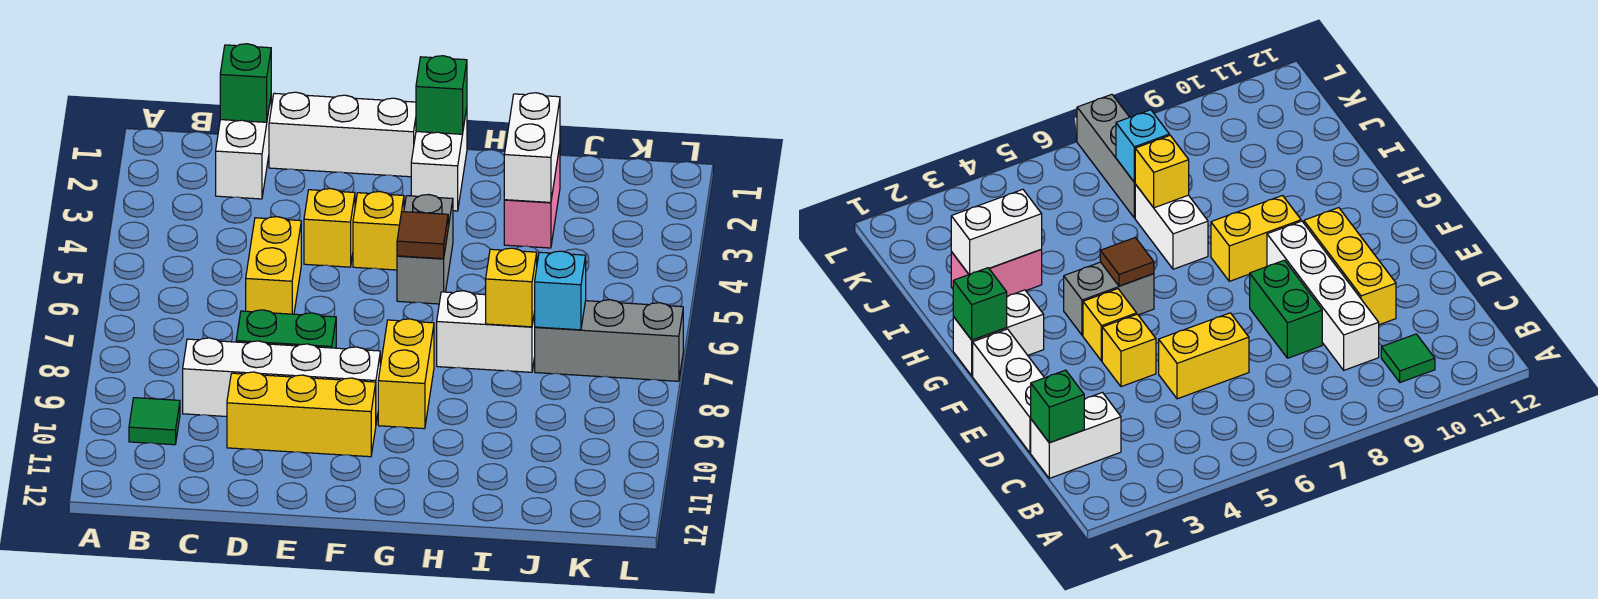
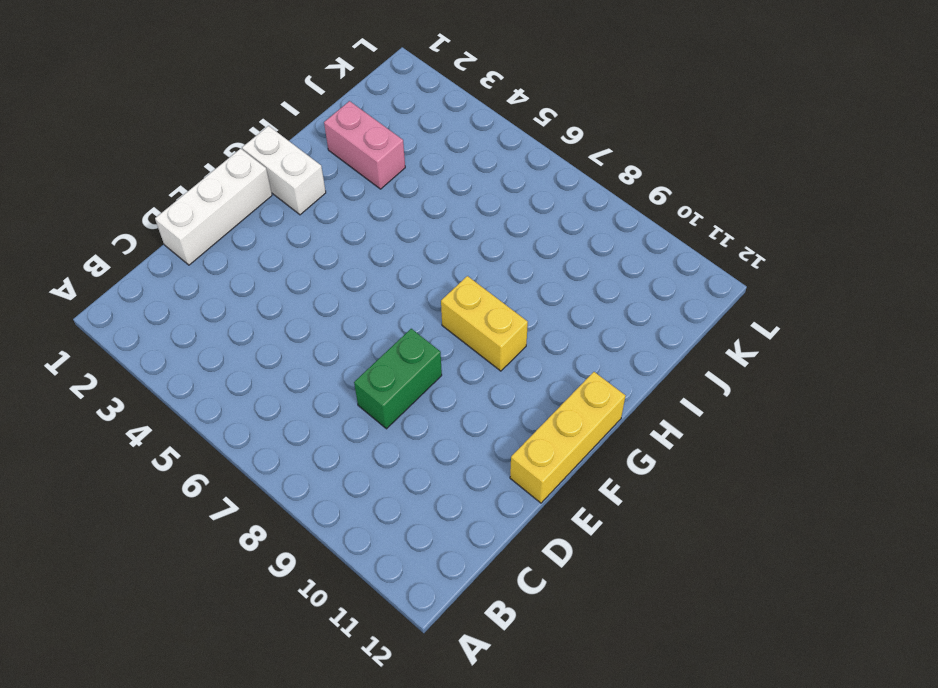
yellow brick E12:G12 level 1 -> yellow brick D10:F10 level 1
none -> green tile B10 level 1
none -> white brick C1:C2 level 1
none -> white brick C9:F9 level 1

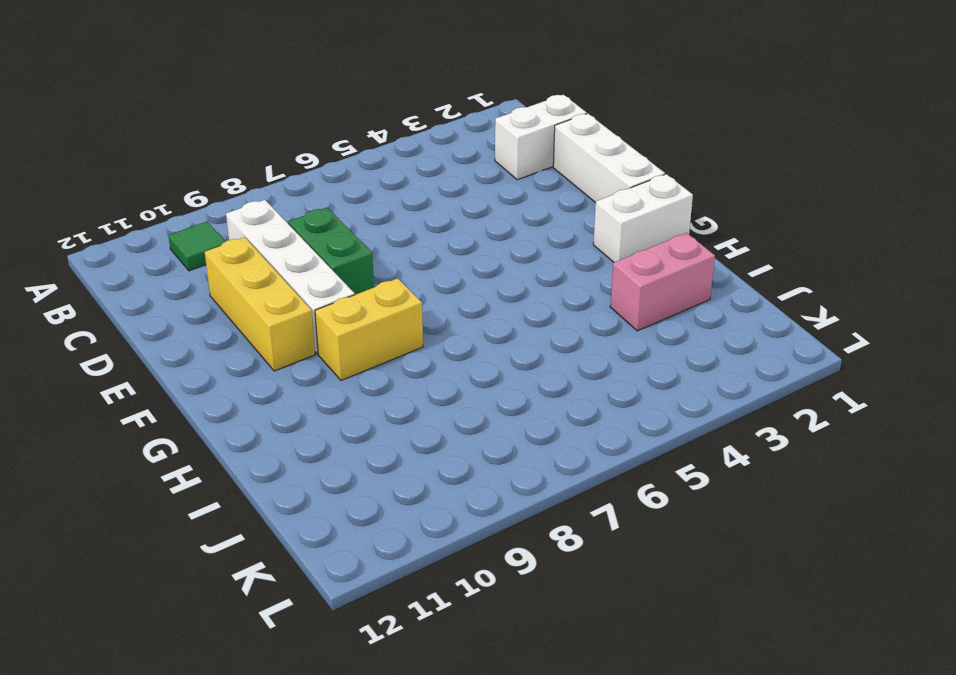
none -> yellow brick D5:D6 level 1
none -> yellow brick E4 level 1
none -> yellow brick F4 level 1

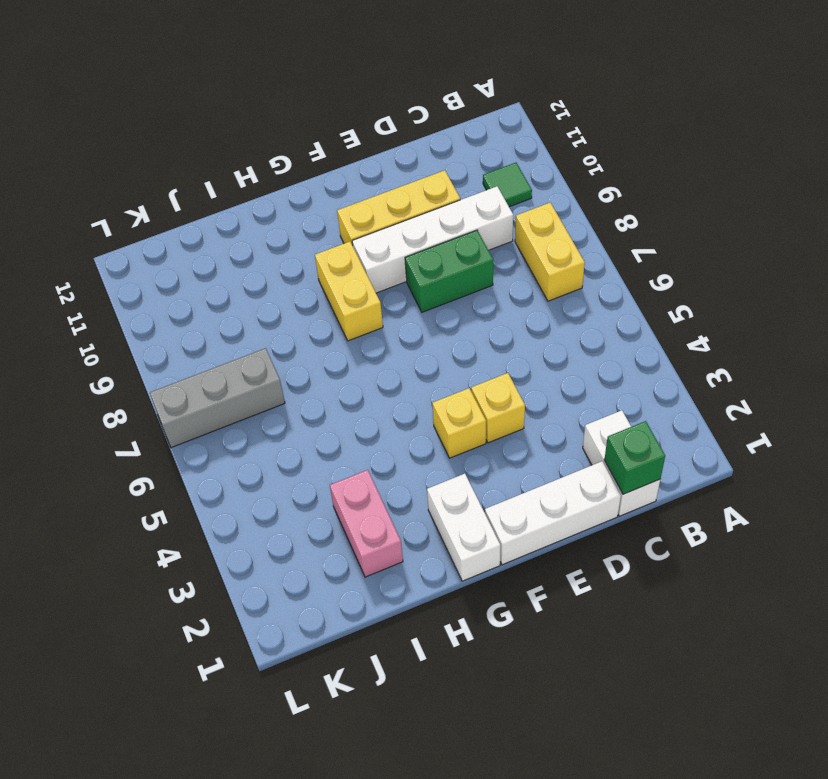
yellow brick B7:B8 level 1 -> yellow brick D5:D6 level 1
none -> grey brick G4:G5 level 1
none -> white brick H7:I7 level 1
none -> green brick G1 level 2

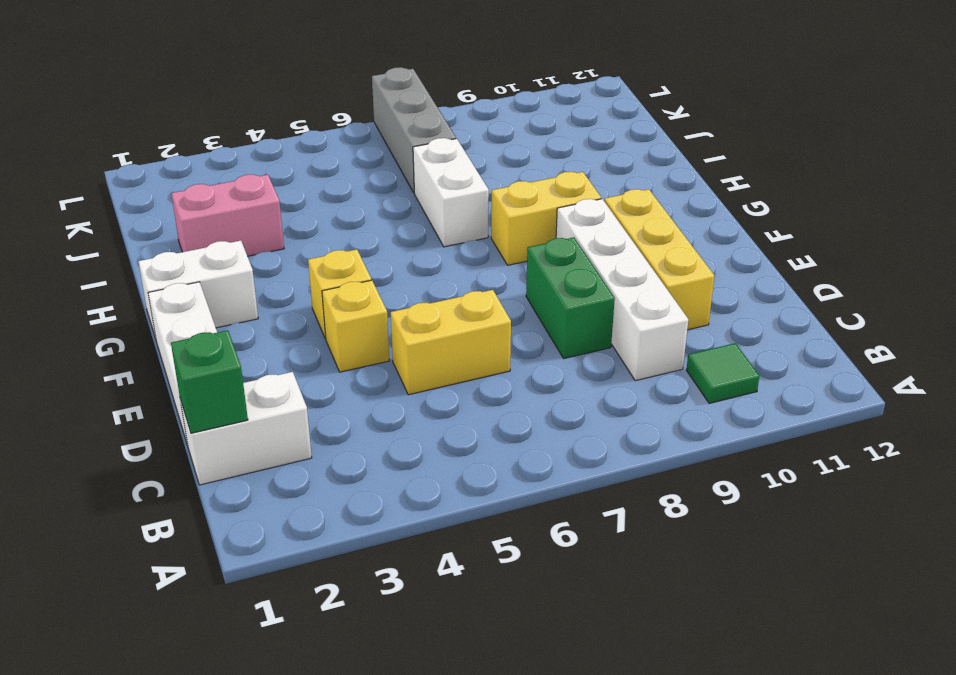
none -> grey brick G4:G5 level 1
none -> green brick G1 level 2
none -> brown tile G5 level 2

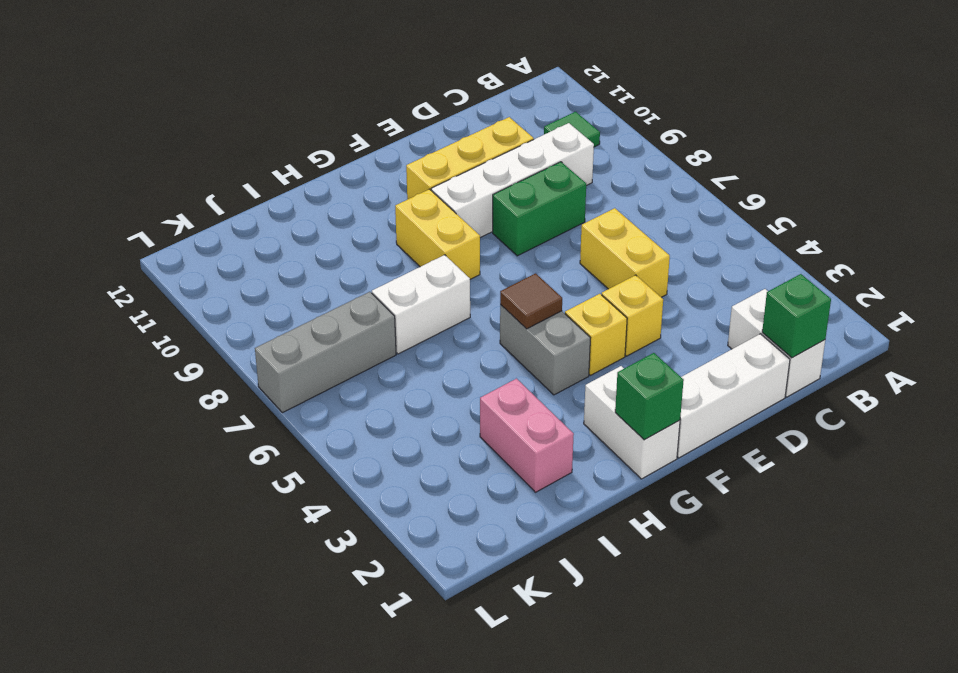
none -> white brick I2:I3 level 2
none -> yellow brick I7 level 2
none -> cyan brick J7 level 2

